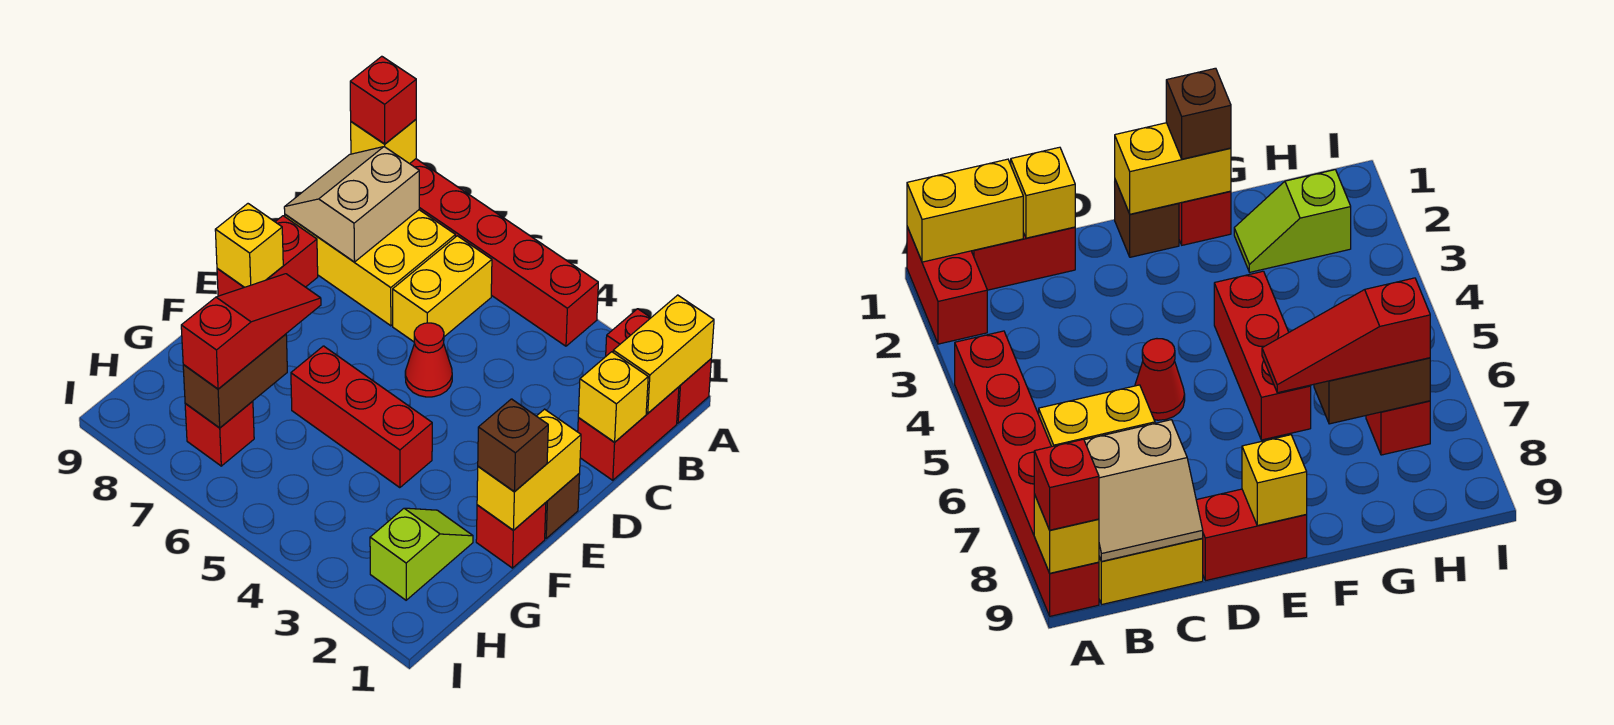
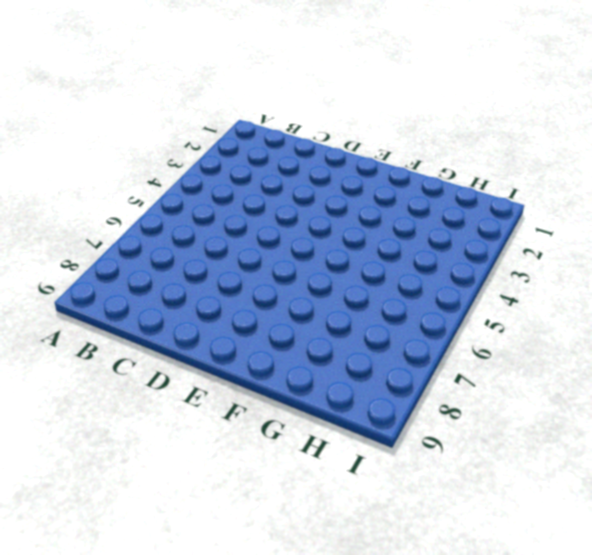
none -> red brick A1:A2 level 1
none -> red brick A4:A9 level 1
none -> red brick B1:C1 level 1

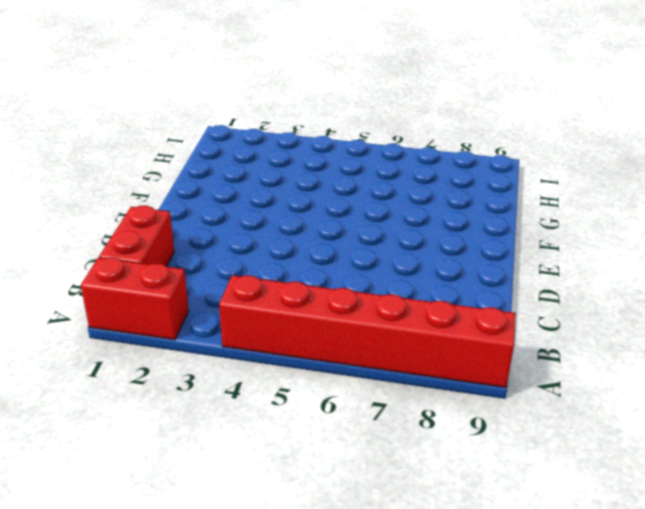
none -> yellow brick B6:C6 level 1
none -> yellow brick B7:C9 level 1
none -> red cone D5 level 1

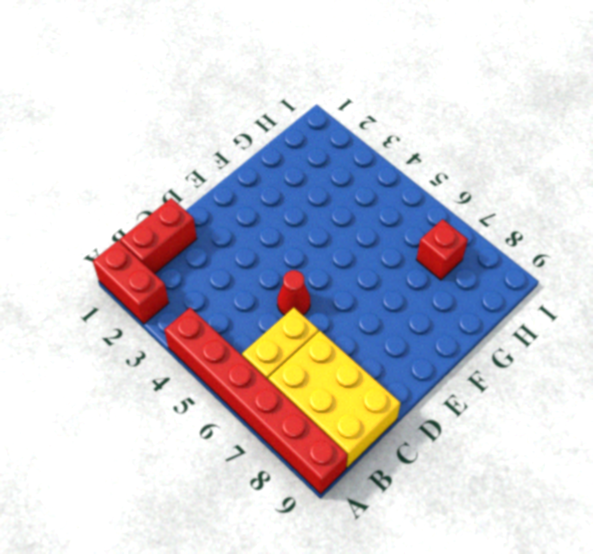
none -> red brick D9:E9 level 1
none -> brown brick E1 level 1
none -> red brick F1 level 1

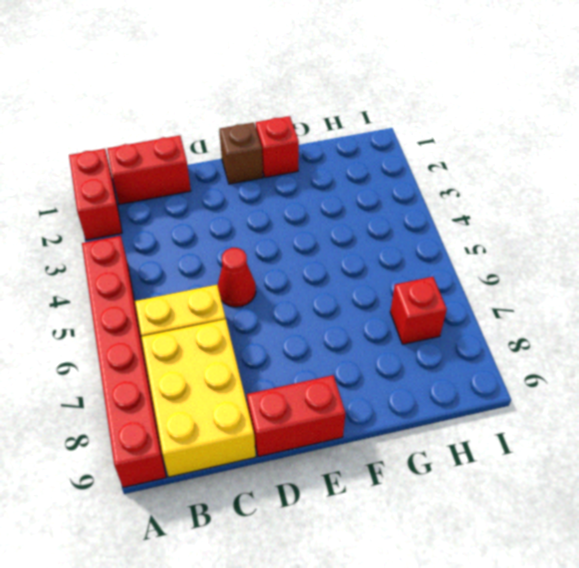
none -> red brick F4:F6 level 1
none -> lime slope G2:H2 level 1 top H
none -> yellow brick A1:B1 level 2

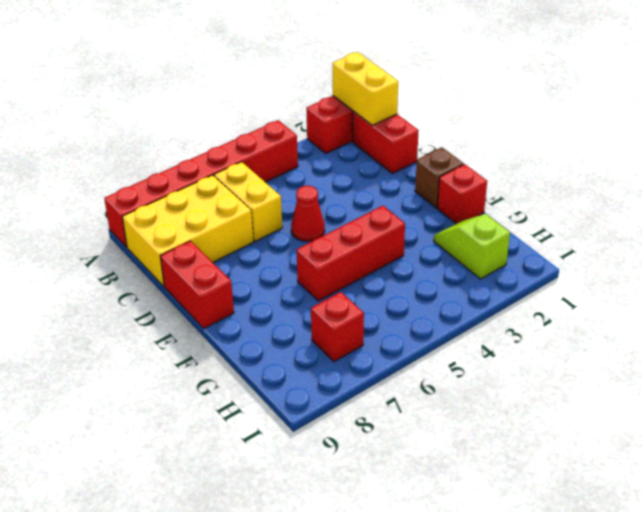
none -> yellow brick A9 level 2
none -> tan slope B8:C9 level 2 top 8
none -> yellow brick C1 level 2

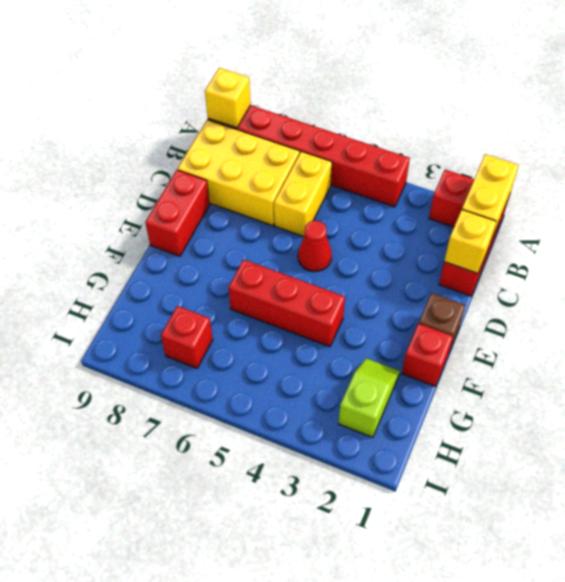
none -> tan slope B8:C9 level 2 top 8
none -> yellow brick E1:F1 level 2
none -> yellow brick E9 level 2

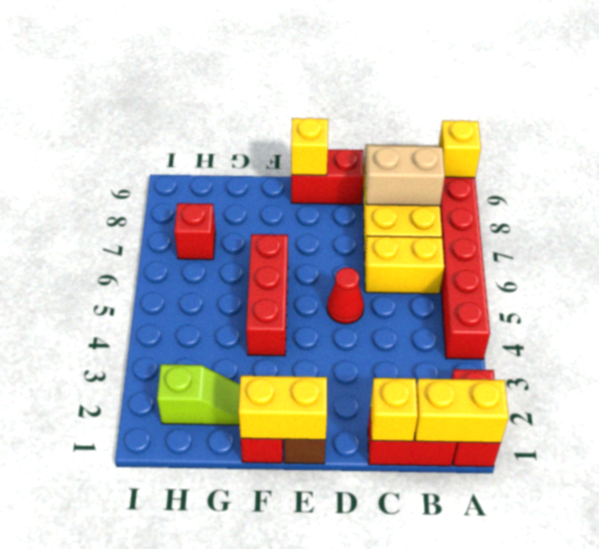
none -> brown brick G7:H7 level 2
none -> red brick A9 level 3
none -> brown brick F1 level 3

